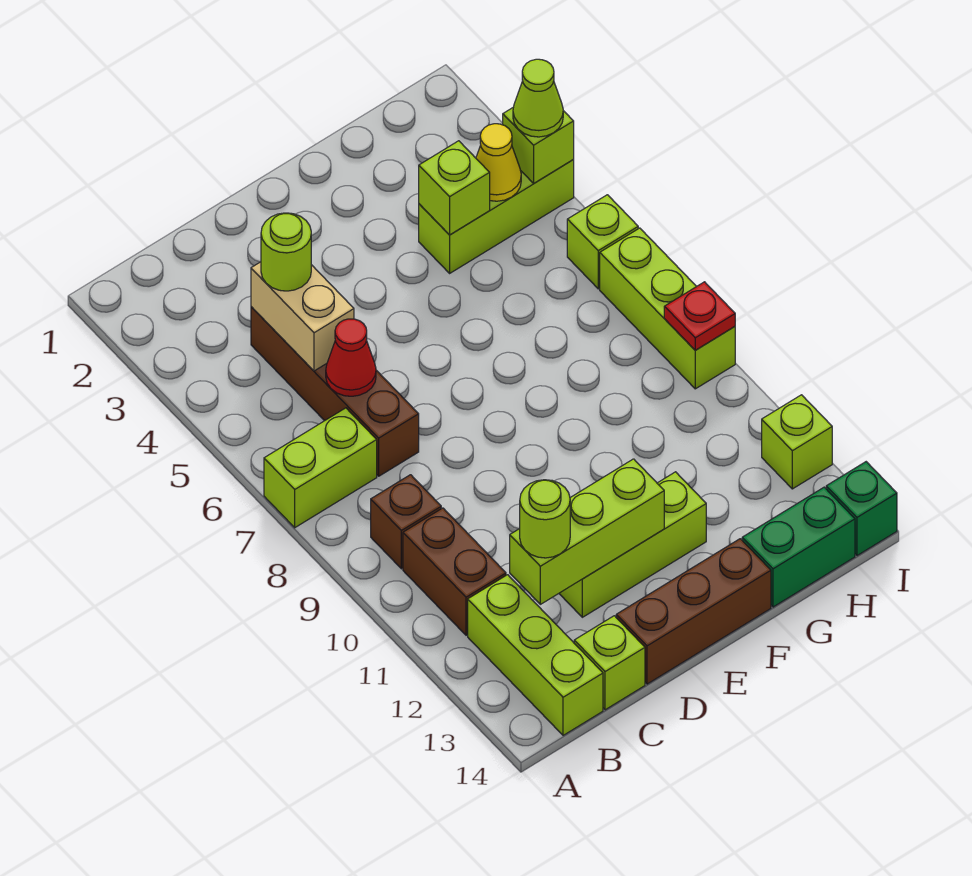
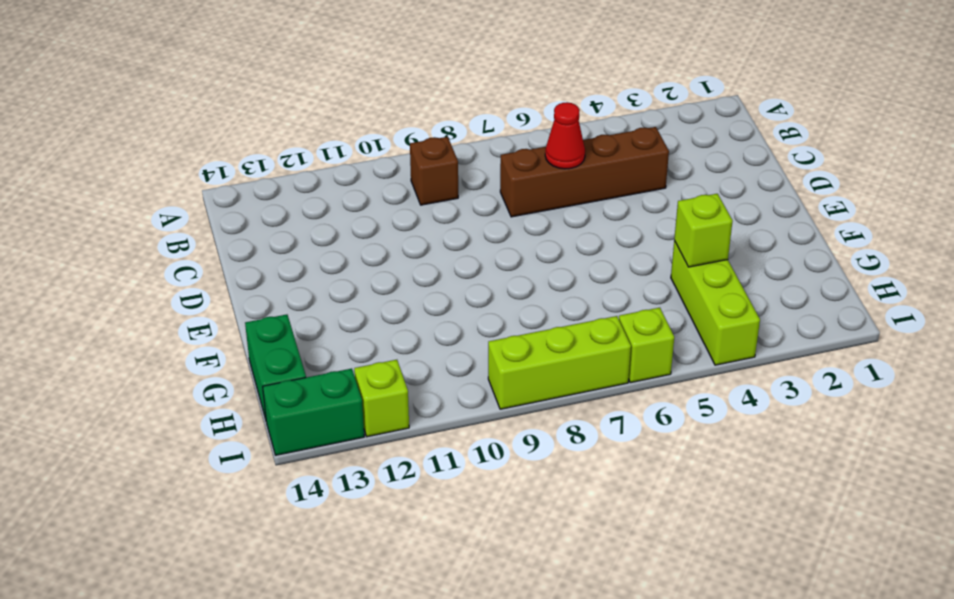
green brick I13:I14 level 1 -> green brick I14 level 1
none -> lime brick A7:B7 level 1
none -> brown brick B10:B11 level 1
none -> lime brick B12:B14 level 1

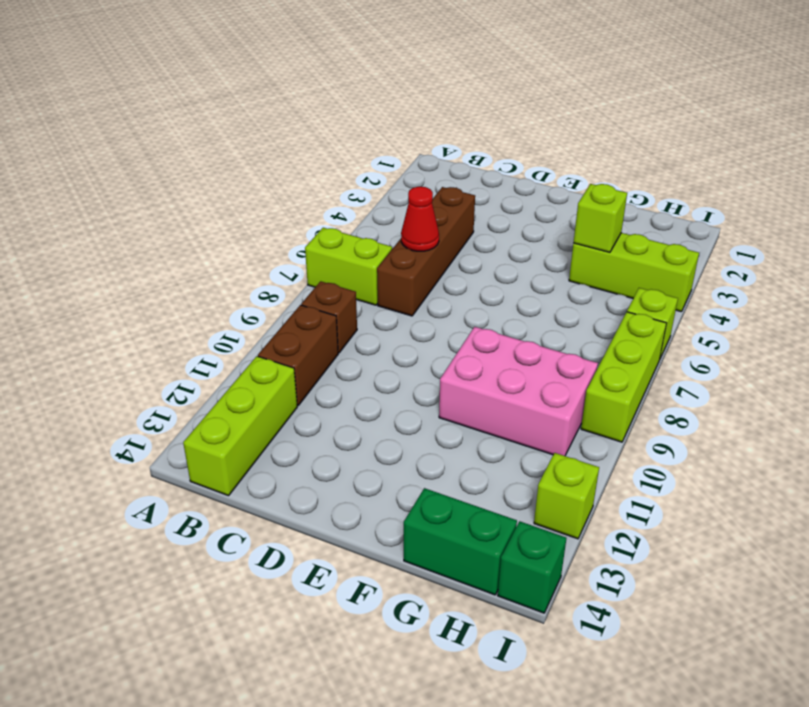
pink brick F9:H10 level 1 -> none
none -> lime brick C14 level 1
none -> lime brick D12:F12 level 1
none -> brown brick D14:F14 level 1

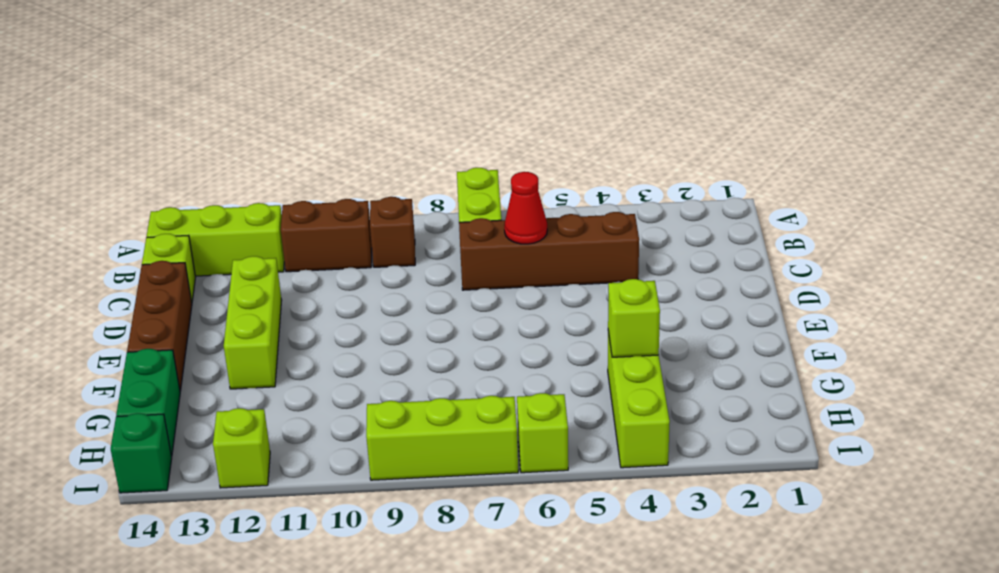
none -> tan brick C4:C5 level 2
none -> lime brick C12:E12 level 2
none -> yellow cone H4 level 2

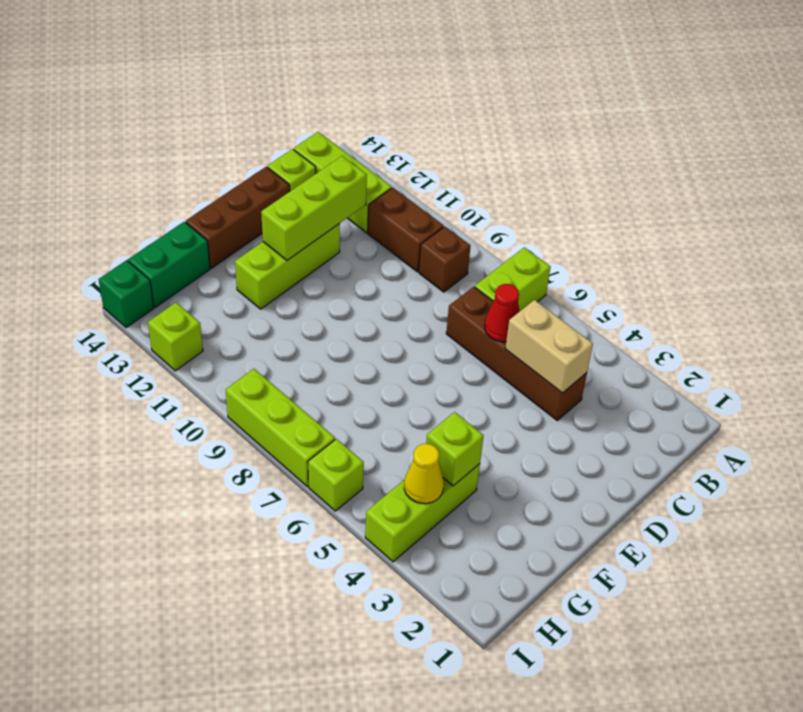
none -> lime brick I4 level 2
none -> red plate I9 level 2
none -> lime round brick C4 level 3

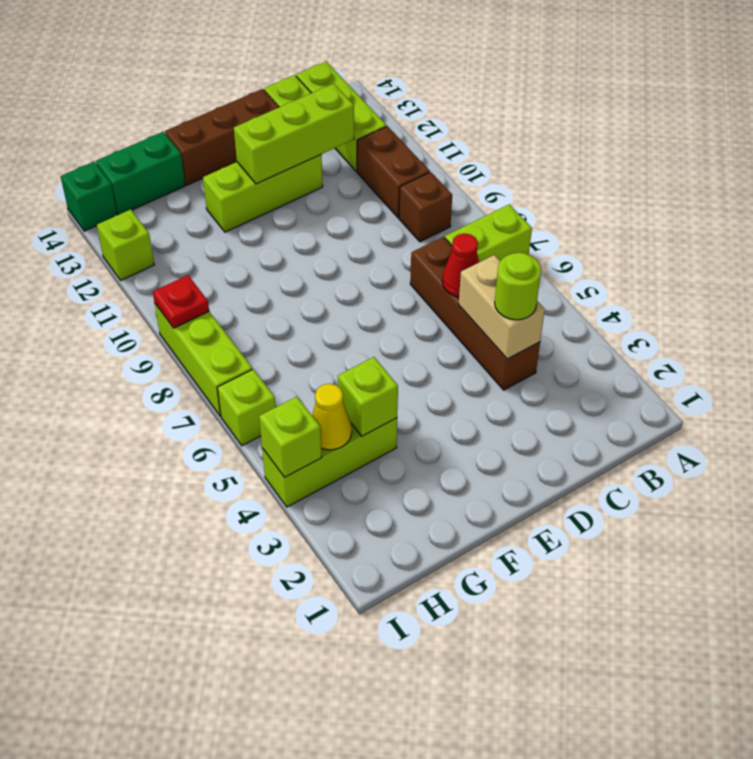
none -> lime round brick C12 level 3
none -> lime cone I4 level 3

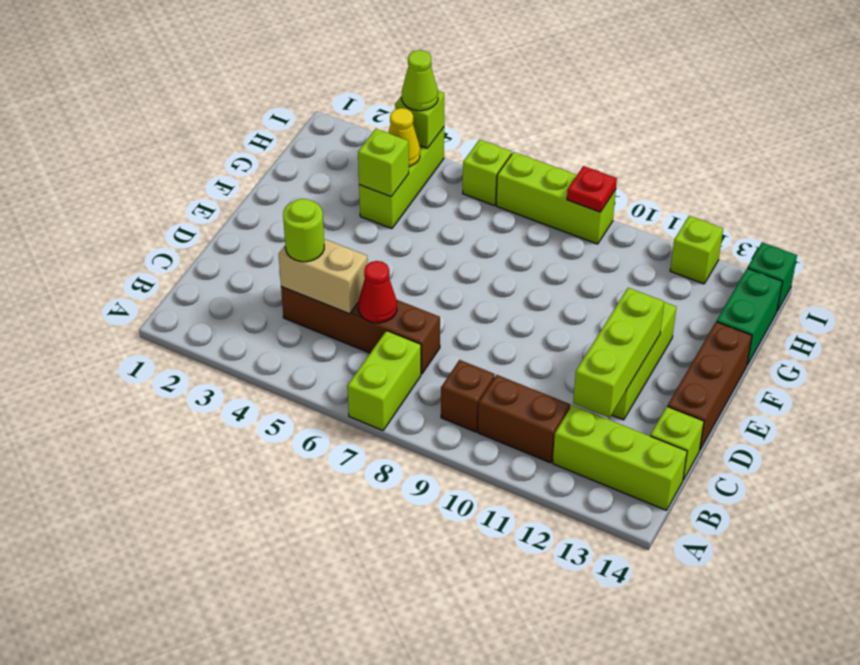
none -> lime round brick C12 level 3

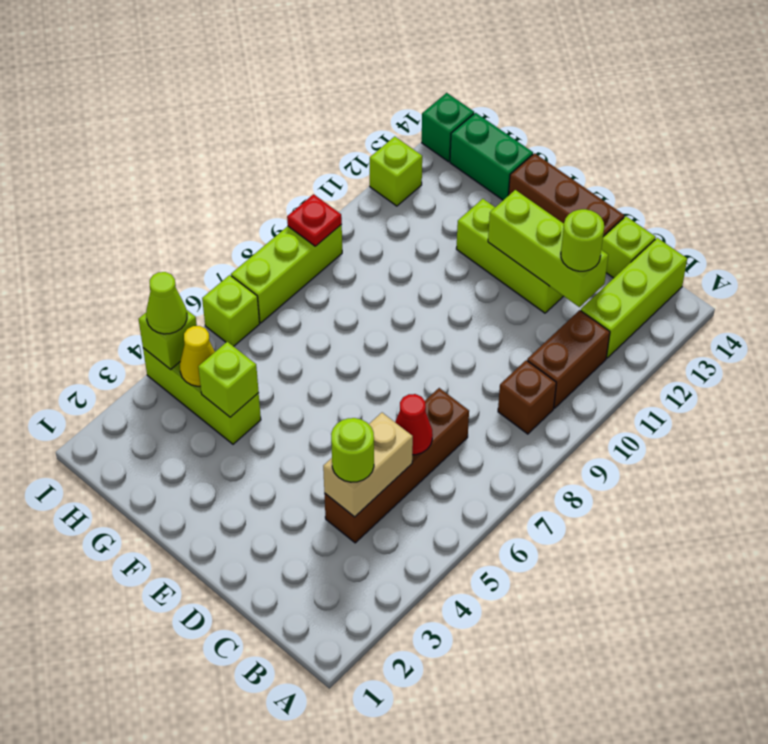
none -> lime brick A7:B7 level 1

